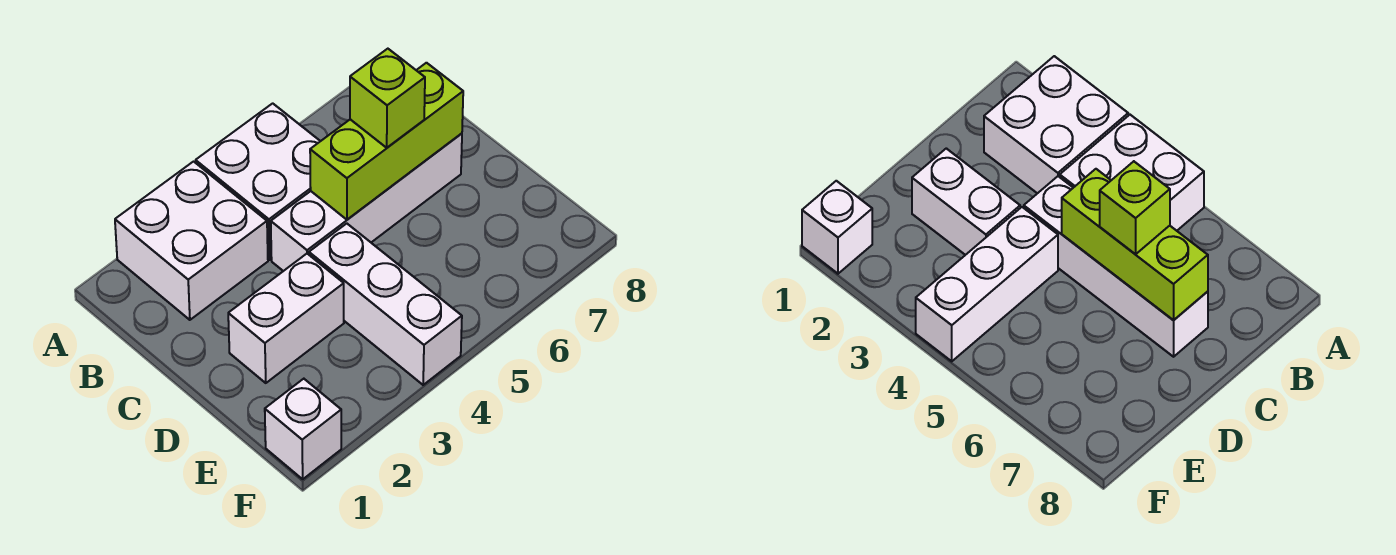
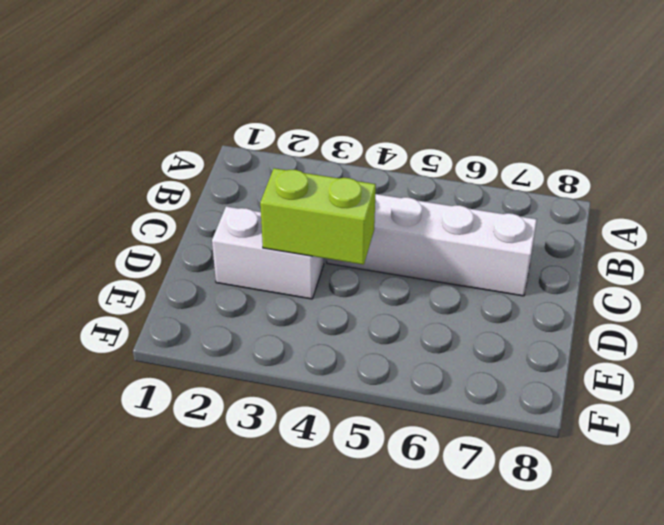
lime brick D3:D4 level 2 -> none
none -> white brick A2:B3 level 1
none -> white brick A4:B5 level 1

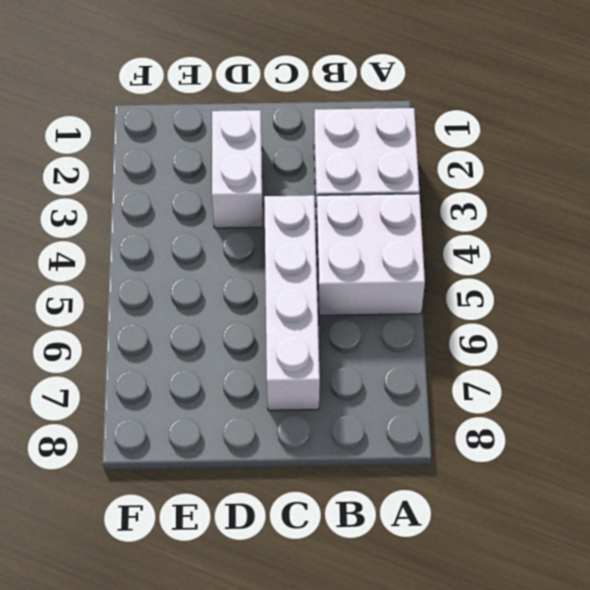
none -> white brick D4:F4 level 1
none -> white brick F1 level 1

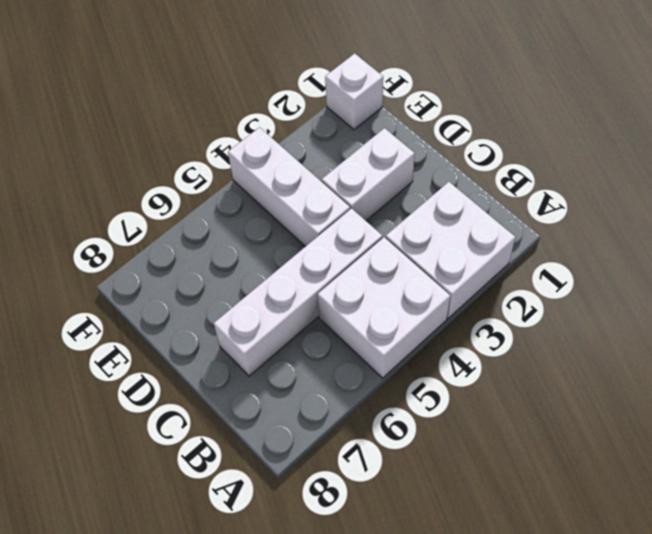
none -> lime brick C5:C7 level 2
none -> lime brick C6 level 3

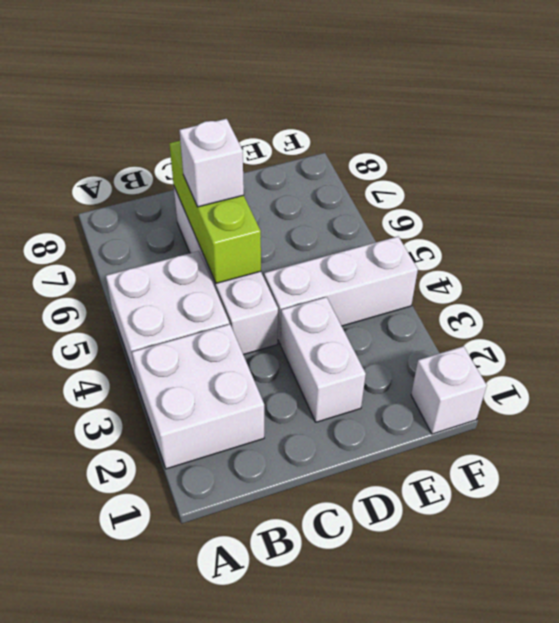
white brick C6 level 3 -> lime brick C6 level 3

